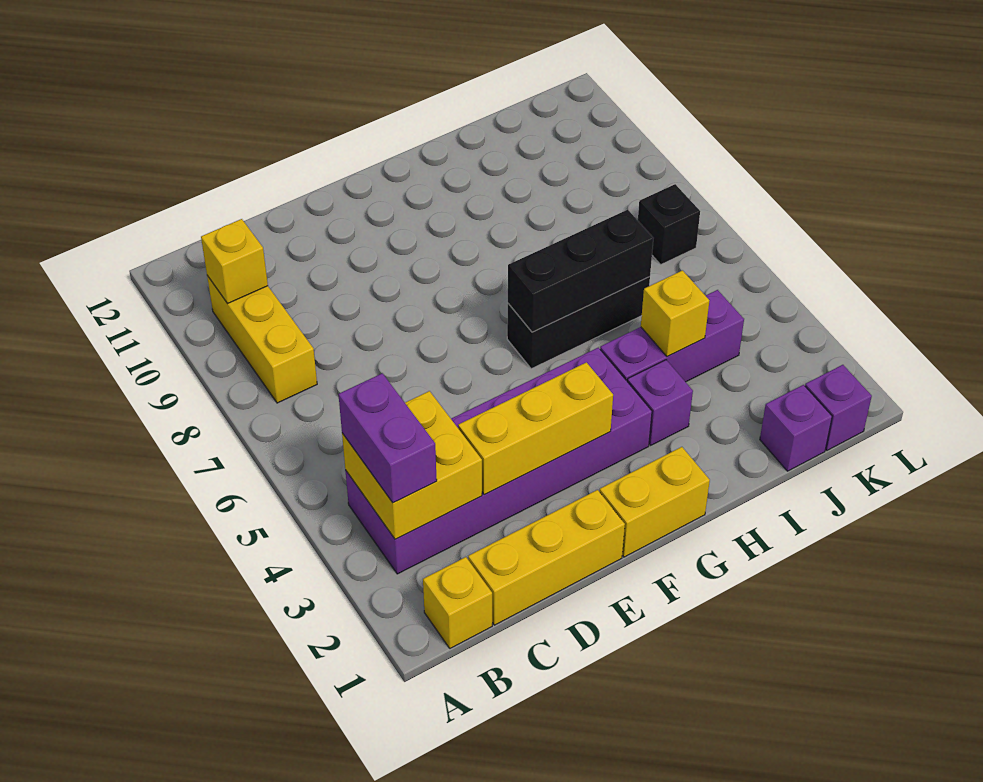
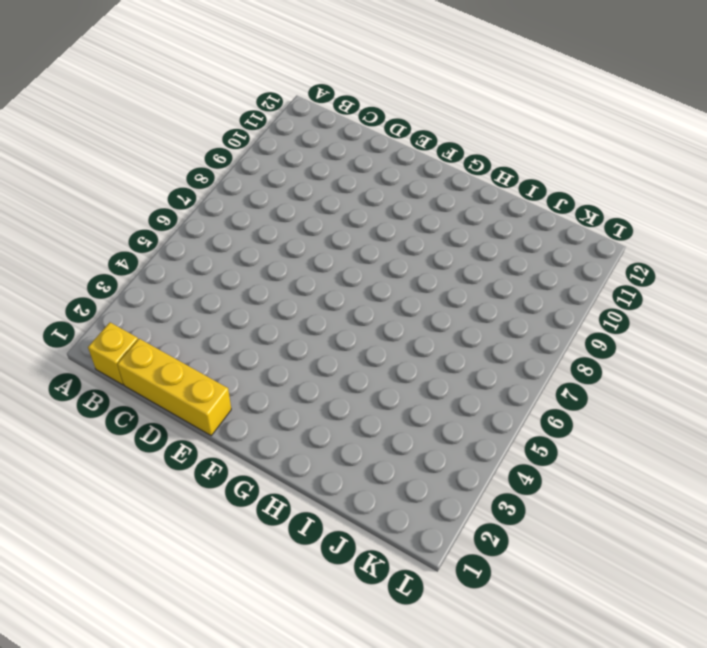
none -> purple brick B3:G4 level 1
none -> yellow brick B8:B10 level 1
none -> yellow brick F1:G1 level 1

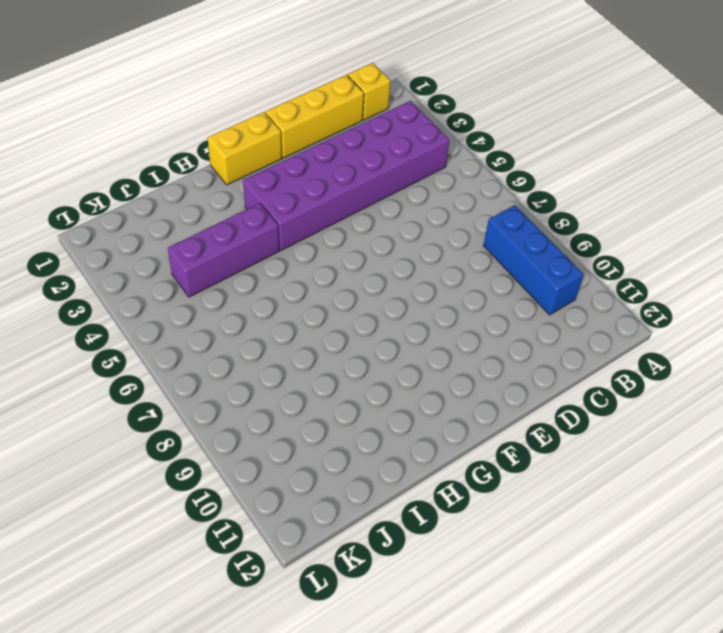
blue brick B8:B10 level 1 -> yellow brick B8:B10 level 1
none -> black brick G6:I6 level 1
none -> purple brick H3 level 1
none -> purple brick J1 level 1

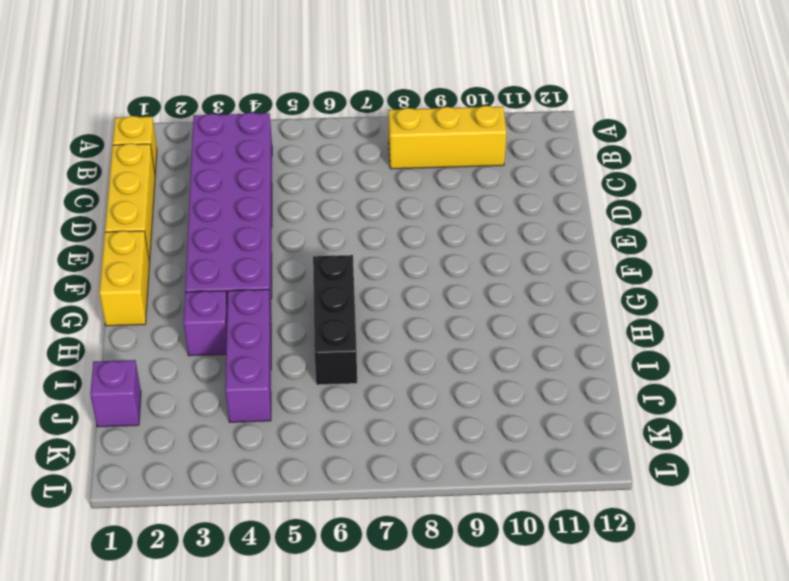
none -> purple brick K1 level 1
none -> black brick K7 level 1
none -> yellow brick B3:C4 level 2

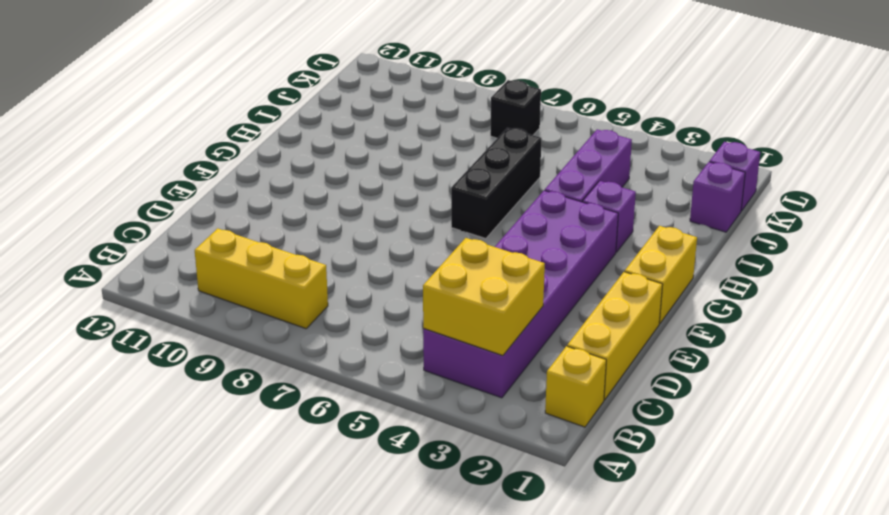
none -> yellow brick B10 level 2
none -> yellow brick D3:F3 level 2
none -> black brick G6:I6 level 2

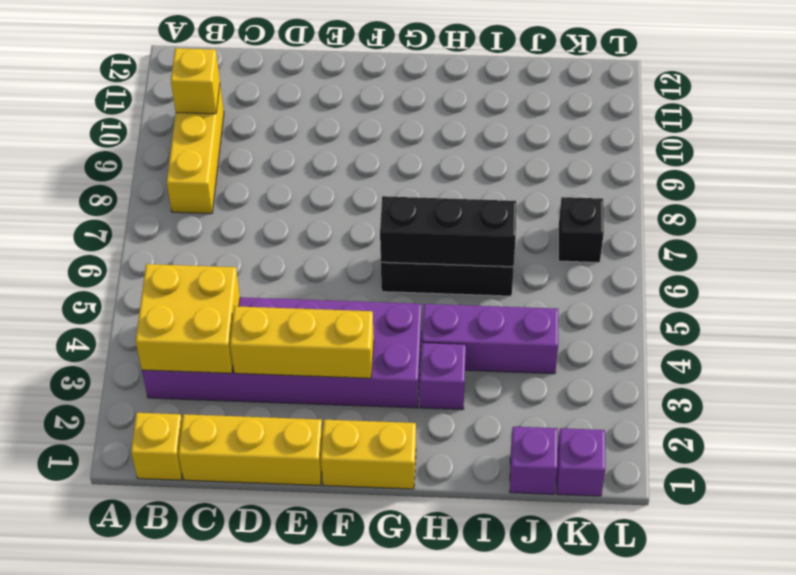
none -> yellow brick I4 level 2
none -> purple brick B3:B4 level 3

